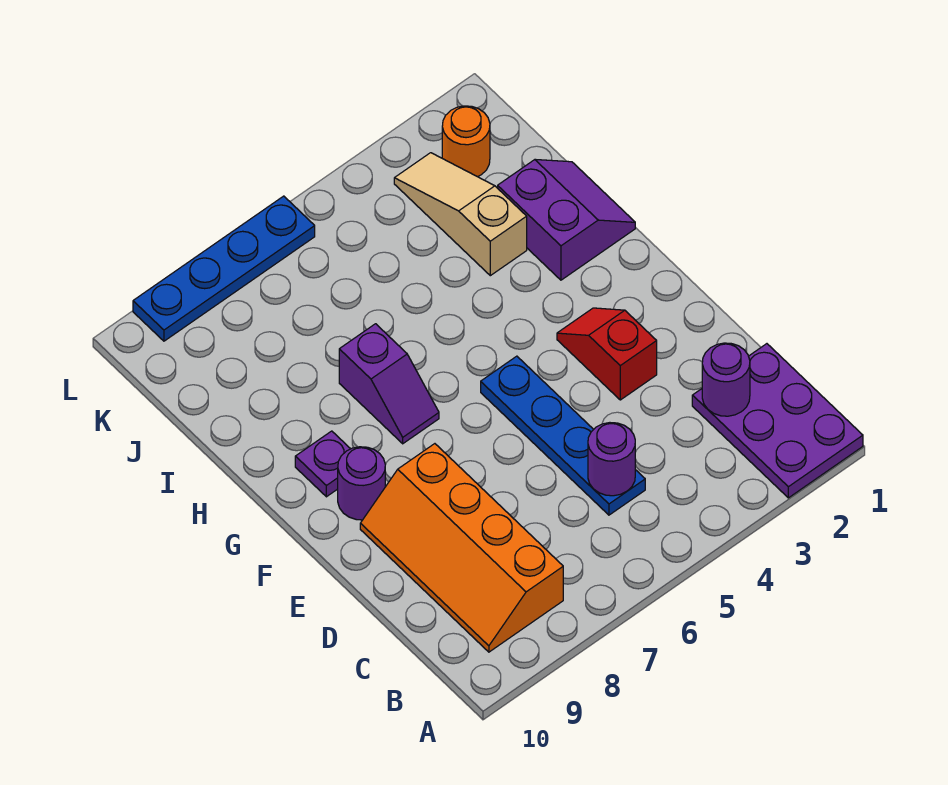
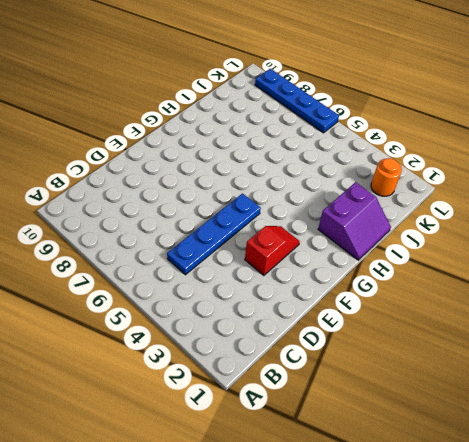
none -> purple plate A1:C2 level 1
none -> orange slope B8:E9 level 1 top 8
none -> purple round brick F9 level 1

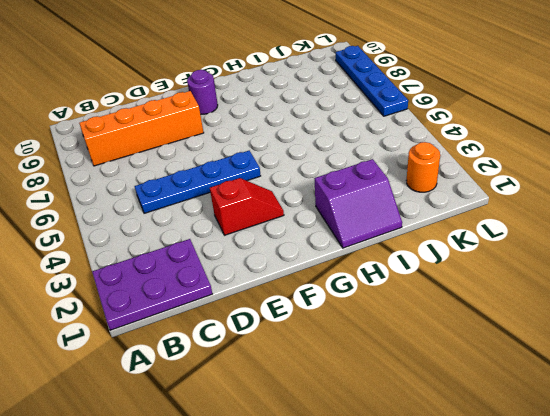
none -> purple slope G7:H7 level 1 top H
none -> purple plate G9 level 1
none -> tan slope I3:K3 level 1 top I

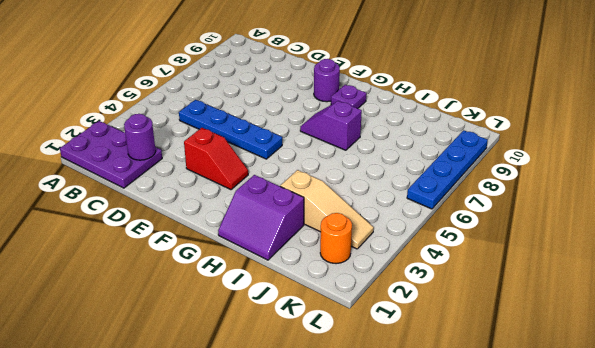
none -> orange slope B8:E9 level 1 top 8
none -> purple round brick C5 level 2

